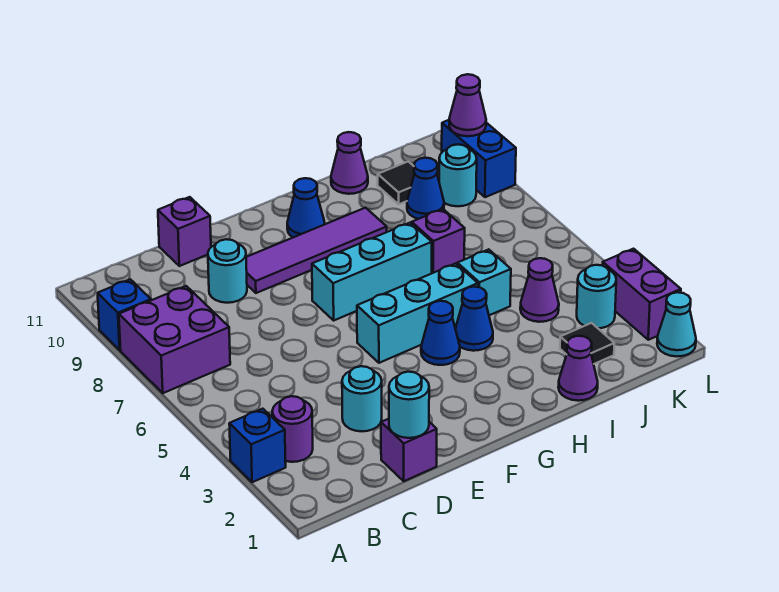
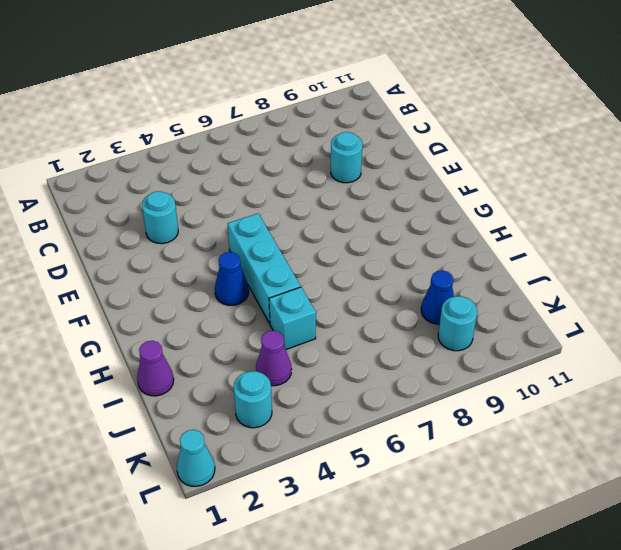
none -> blue brick A3 level 1
none -> purple brick A7:B8 level 1
none -> blue brick A9 level 1

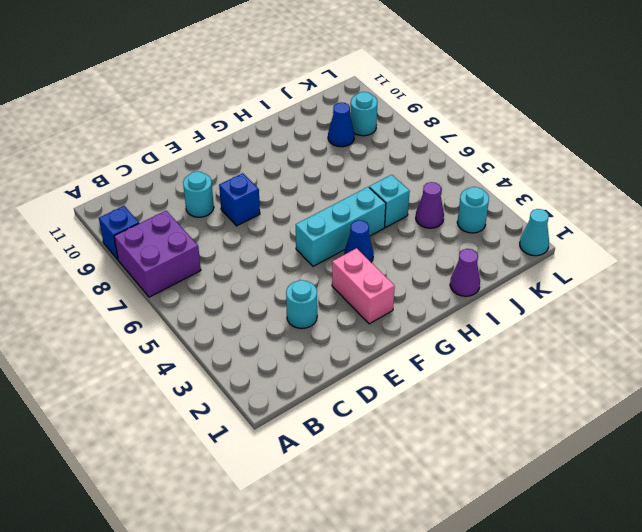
blue brick E8 level 1 -> blue brick A3 level 1
pink brick F2:F3 level 1 -> none
none -> purple round brick B3 level 1
none -> purple brick D1 level 1
none -> purple brick D11 level 1

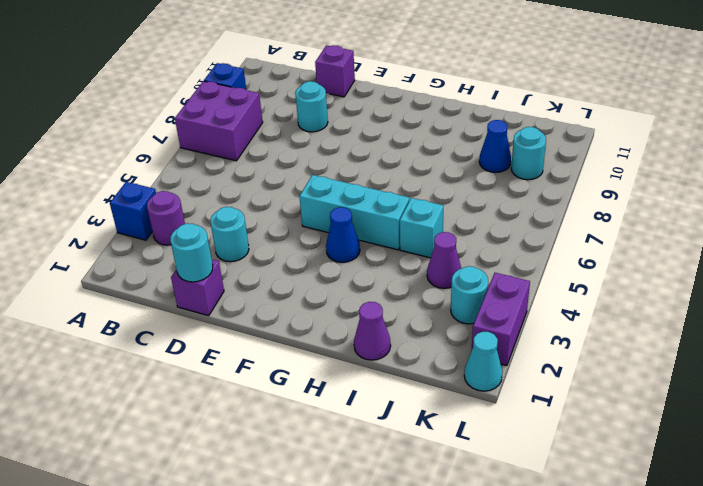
none -> purple tile E9:H9 level 1
none -> cyan brick F7:H7 level 1
none -> blue cone G10 level 1

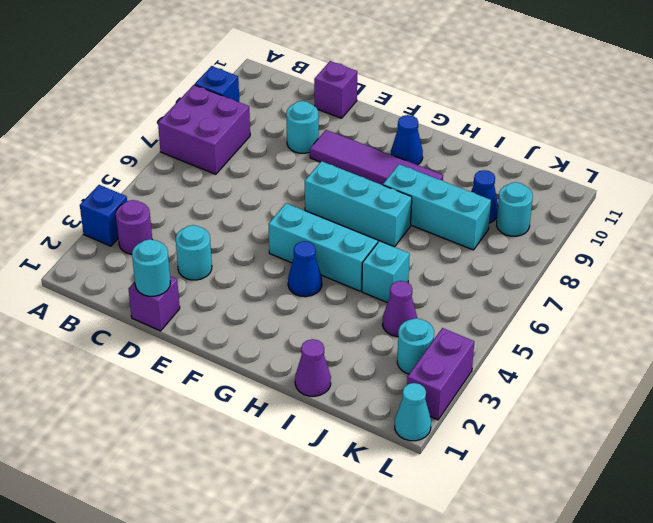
cyan brick H8:J8 level 1 -> none
none -> blue cone H4 level 1
none -> purple brick I7 level 1
none -> purple cone I11 level 1

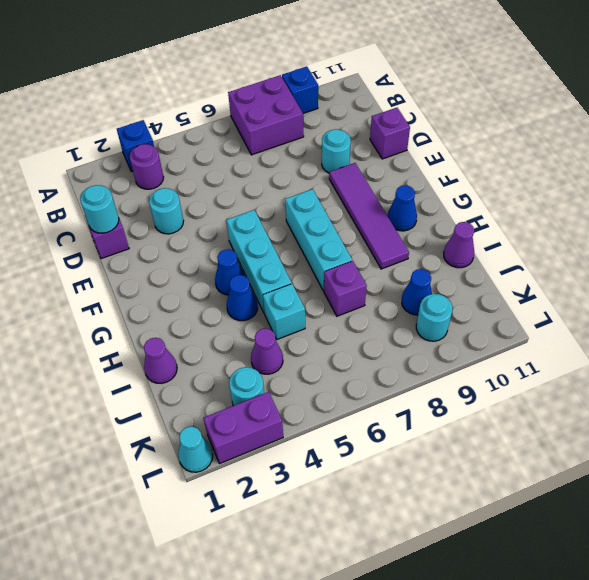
none -> black tile J2 level 1
none -> black tile J10 level 1
none -> blue brick L9:L10 level 1

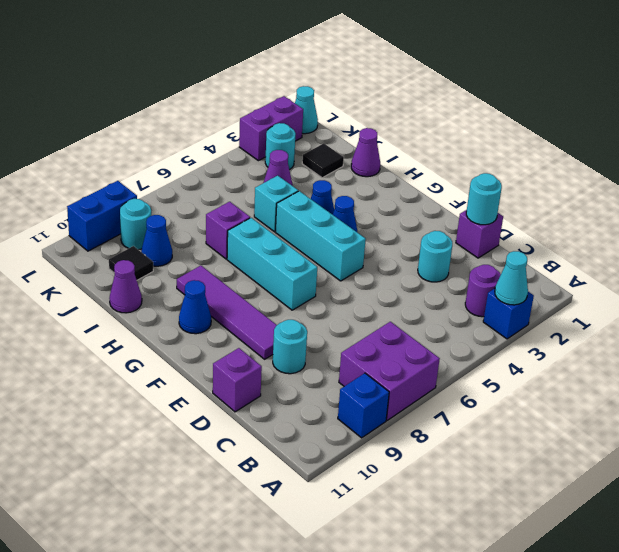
cyan cone A3 level 2 -> none
none -> purple cone L10 level 2

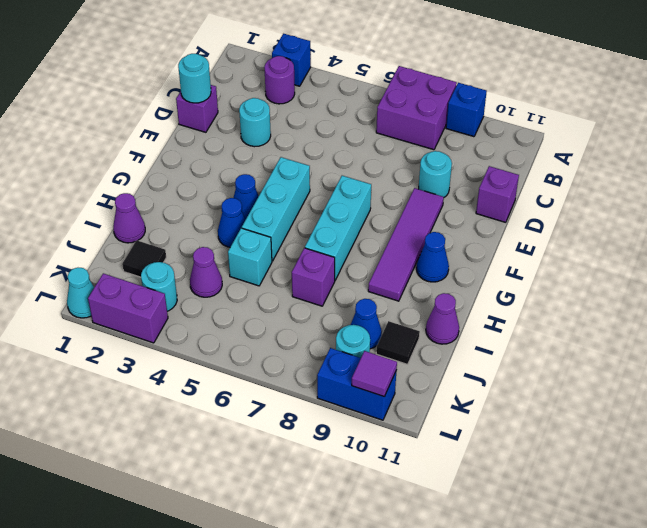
purple tile L10 level 2 -> purple cone L10 level 2

